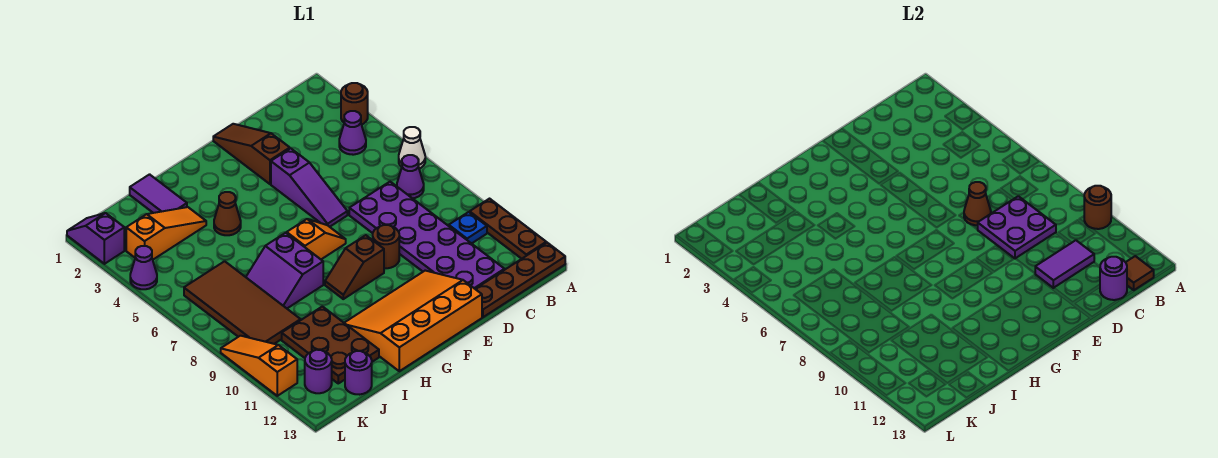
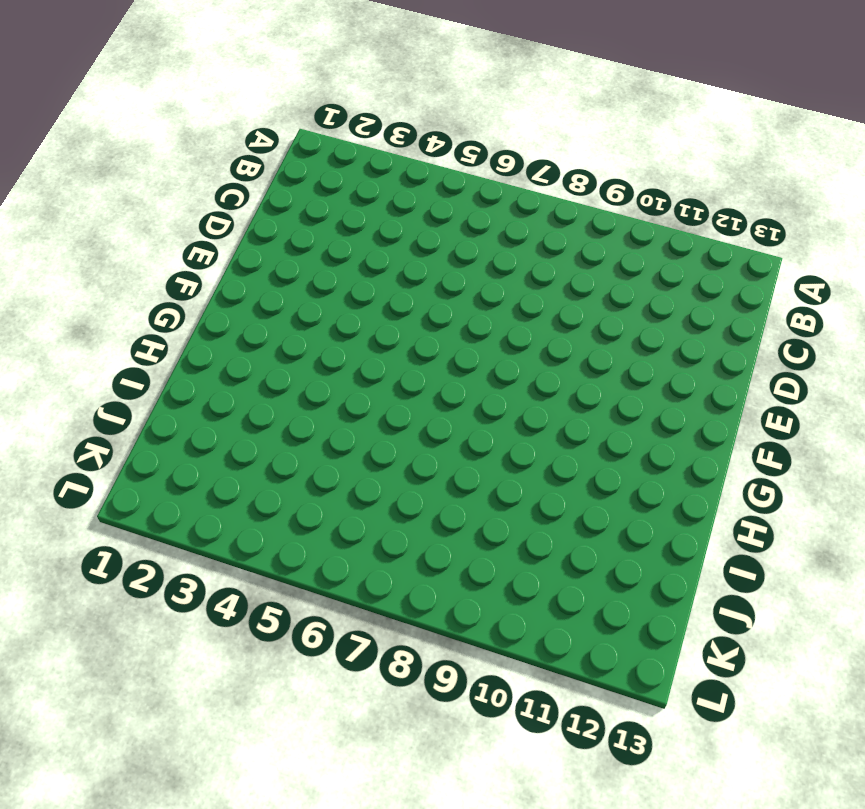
none -> brown round brick A3 level 1
none -> white cone A6 level 1
none -> brown plate A10:A12 level 1
none -> brown plate A13:D13 level 1

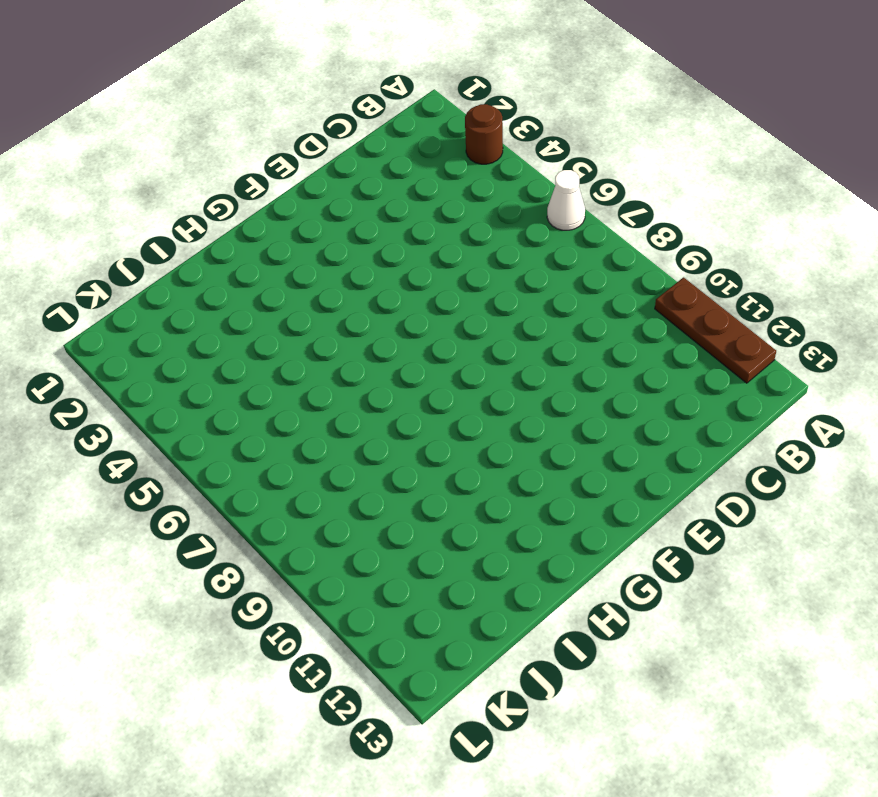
none -> brown plate A13:D13 level 1
none -> purple cone B4 level 1
none -> purple cone B7 level 1
none -> blue plate B10 level 1

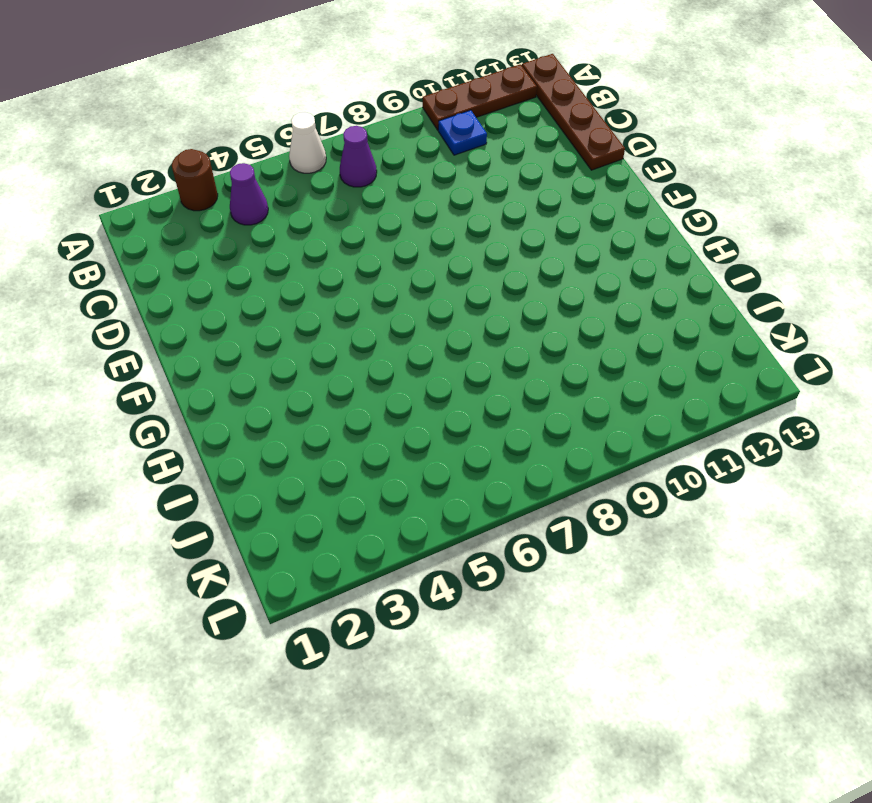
none -> purple plate C7:D12 level 1
none -> brown slope E1:E3 level 1 top 3
none -> purple slope E4:E6 level 1 top 4
none -> brown round brick E9 level 1

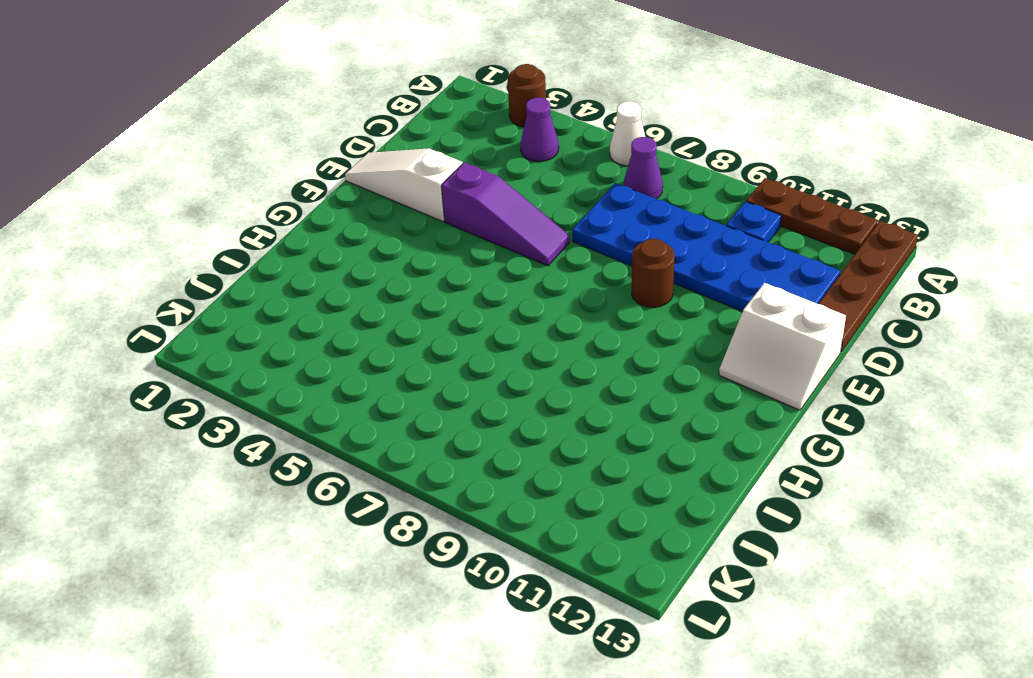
blue plate C7:D12 level 1 -> purple plate C7:D12 level 1
white slope E1:E3 level 1 top 3 -> brown slope E1:E3 level 1 top 3
white slope E12:F13 level 1 top E -> orange slope E11:H13 level 1 top 13
none -> orange slope F7:G7 level 1 top G
none -> brown slope F9:G9 level 1 top F
none -> brown cone H4 level 1
none -> purple slope H7:I8 level 1 top H

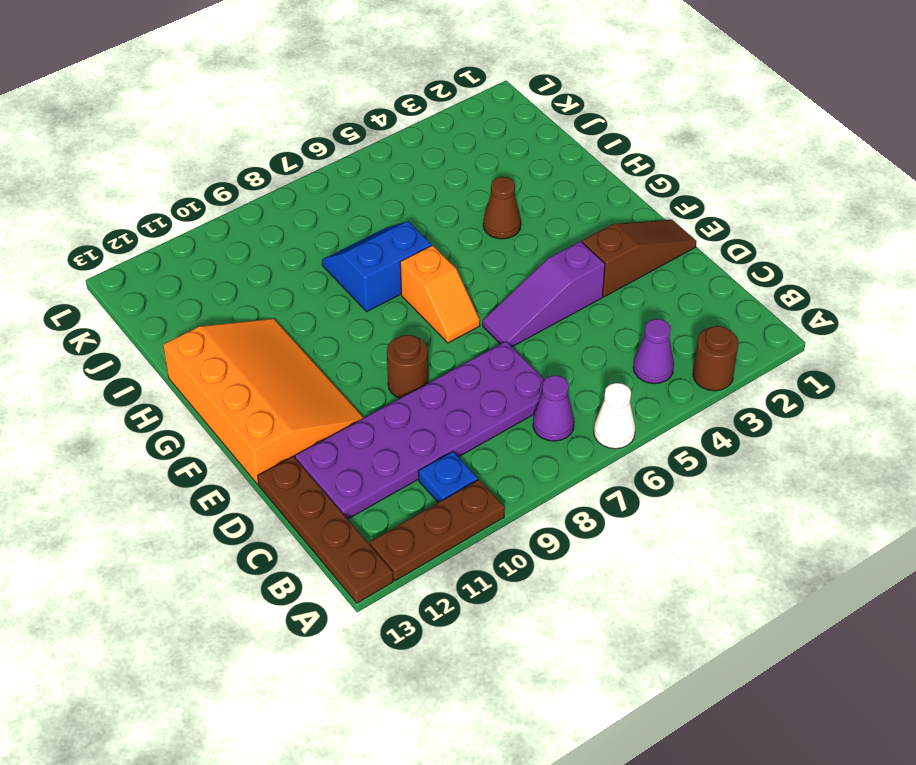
blue slope H7:I8 level 1 top H -> purple slope H7:I8 level 1 top H
none -> brown slope F9:G9 level 1 top F
none -> purple tile I1:I2 level 1
none -> orange slope I3:K3 level 1 top K
none -> brown plate I10:J12 level 1

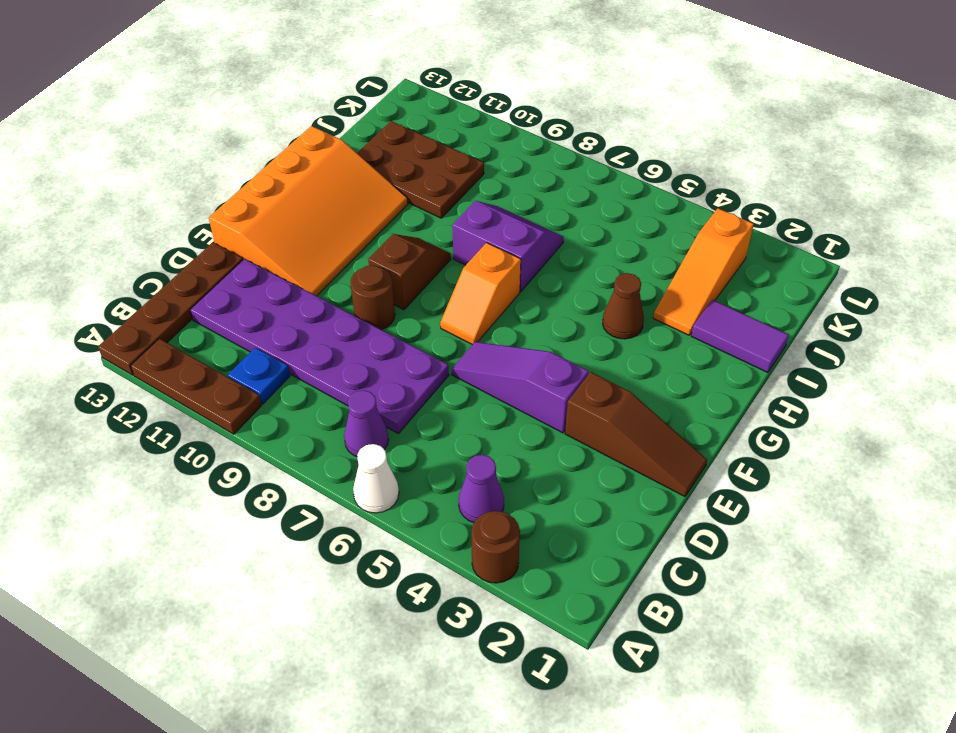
none -> brown tile J6:K9 level 1
none -> purple round brick J13 level 1
none -> purple round brick K12 level 1
none -> purple slope L1:L2 level 1 top 2

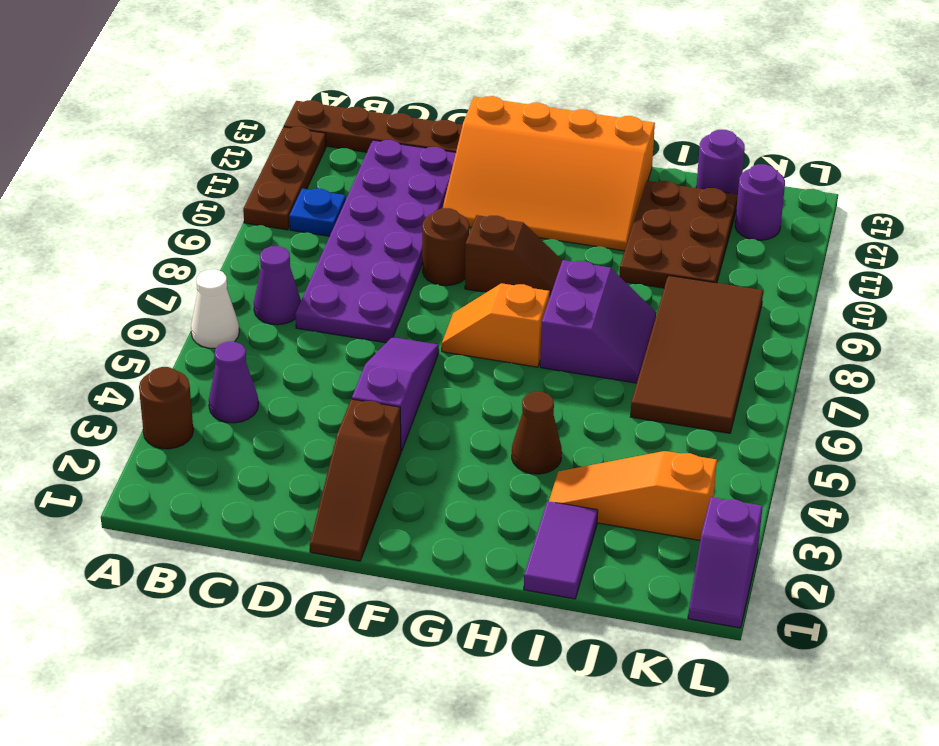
none -> purple cone L4 level 1
none -> orange slope L9:L11 level 1 top 11
none -> brown round brick A10 level 2
none -> brown tile B13 level 2

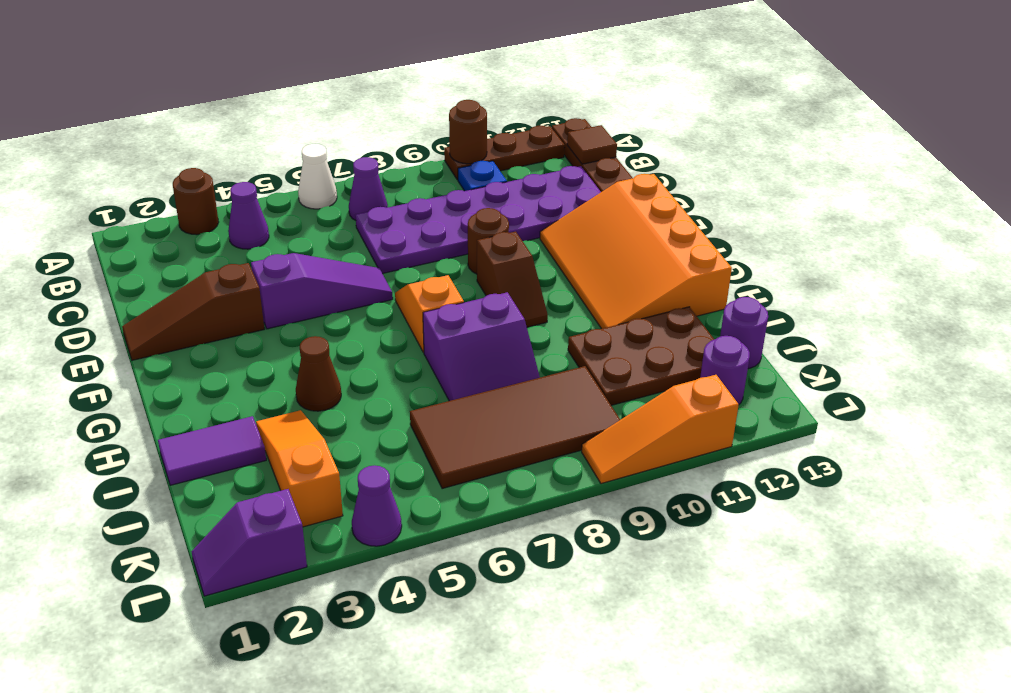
none -> purple plate C8:D9 level 2
none -> purple tile C11:D11 level 2
none -> purple round brick C13 level 2
none -> brown cone D7 level 2

